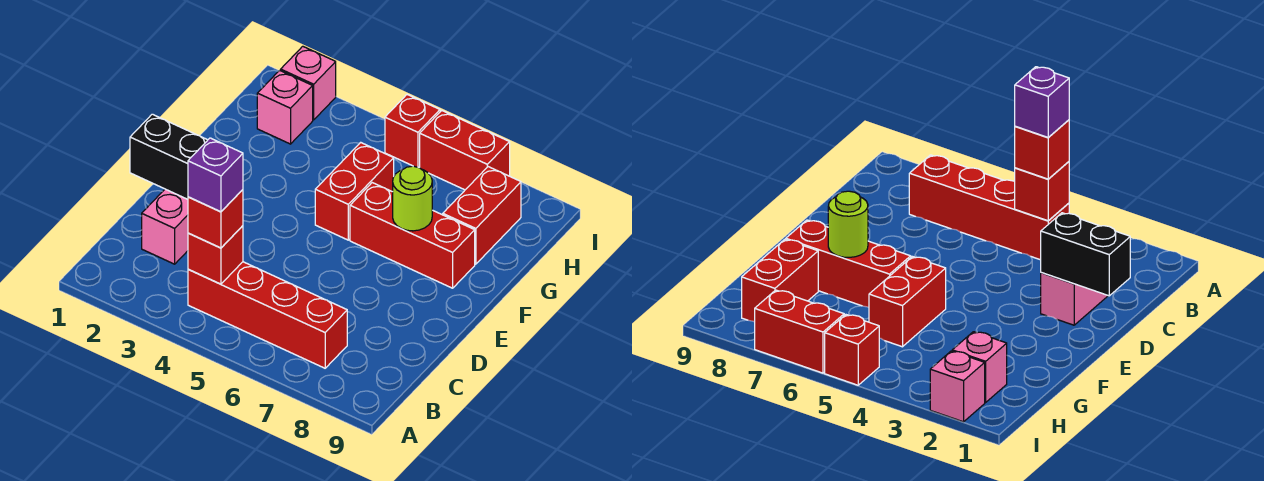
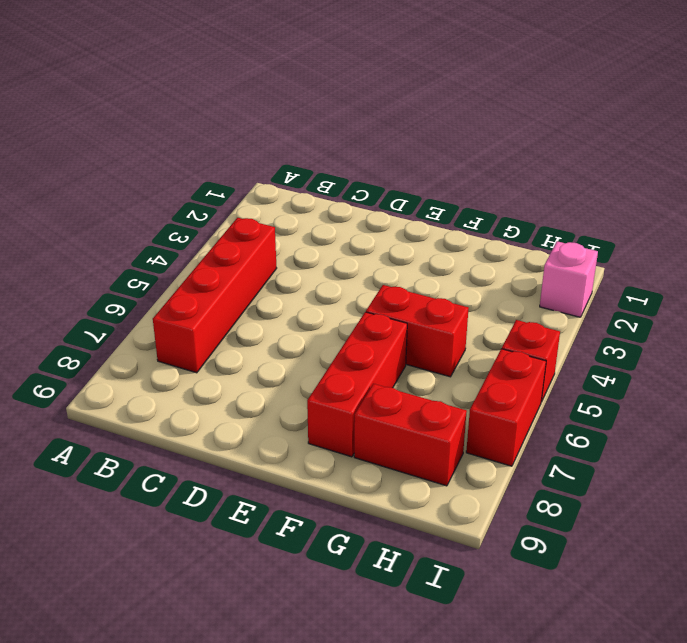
none -> pink brick C2:D2 level 1
none -> pink brick H2 level 1
none -> red brick B4 level 2

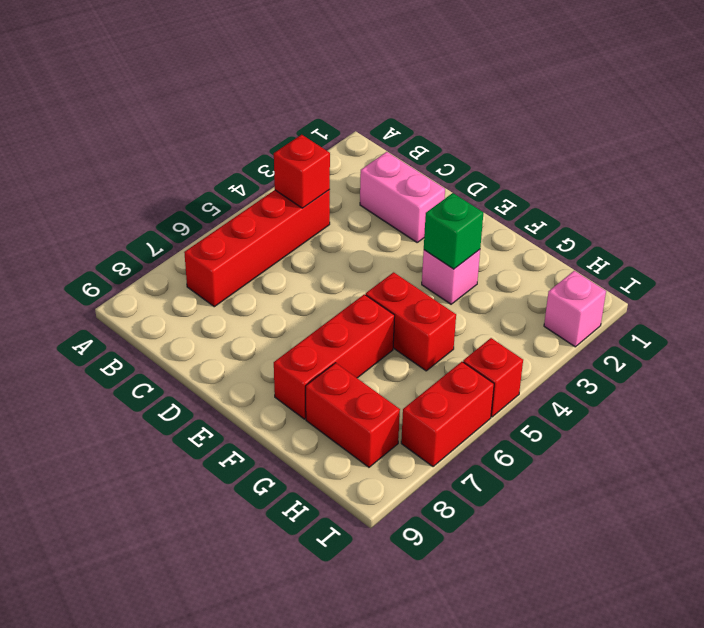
pink brick F3 level 1 -> pink brick H2 level 1
green brick F3 level 2 -> none
none -> black brick D1:D2 level 2
none -> lime round brick F7 level 2
none -> red brick B4 level 3

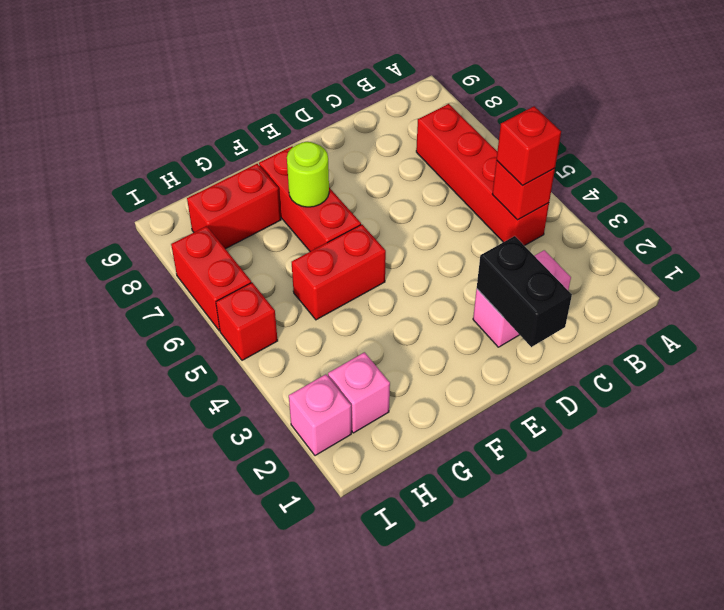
none -> purple brick B4 level 4

